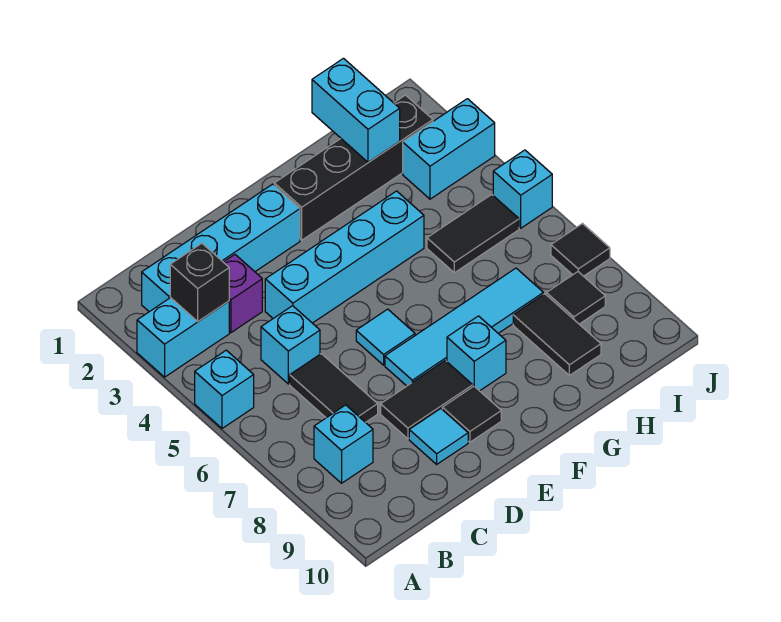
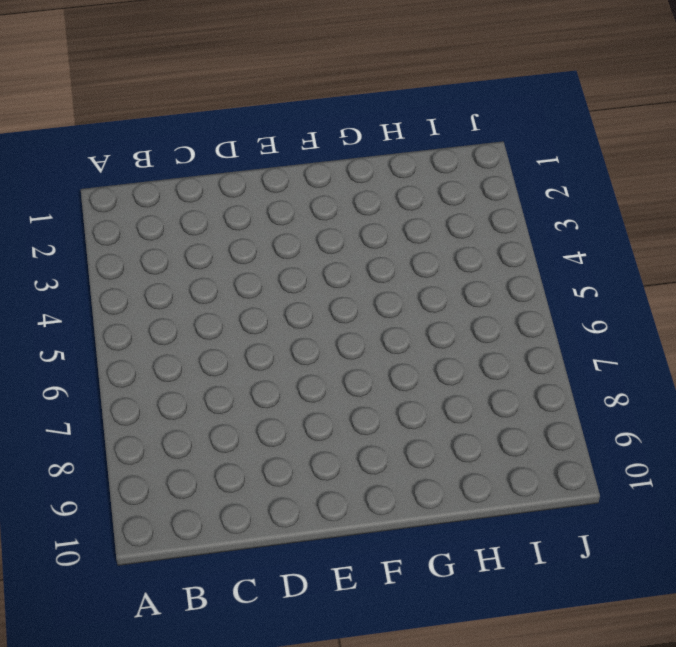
none -> cyan brick A3:B3 level 1
none -> cyan brick A5 level 1
none -> cyan brick B2:E2 level 1

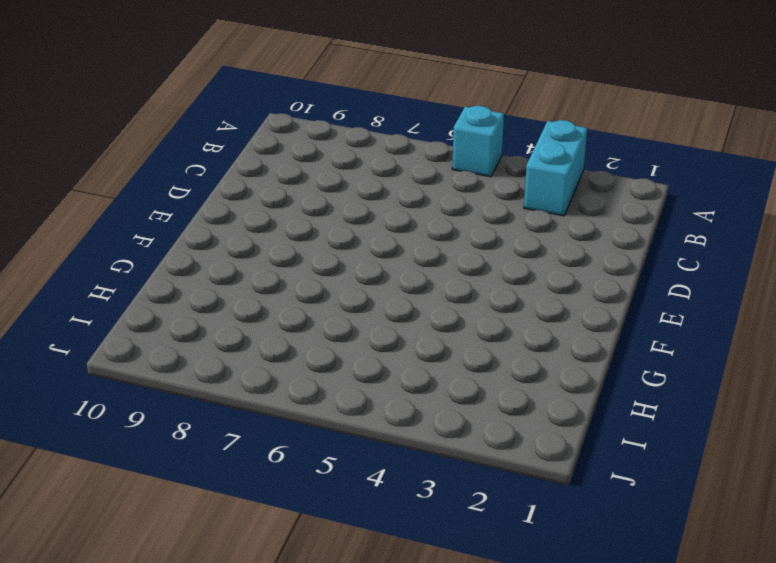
none -> cyan brick B2:E2 level 1
none -> cyan brick B8 level 1
none -> purple brick C3 level 1

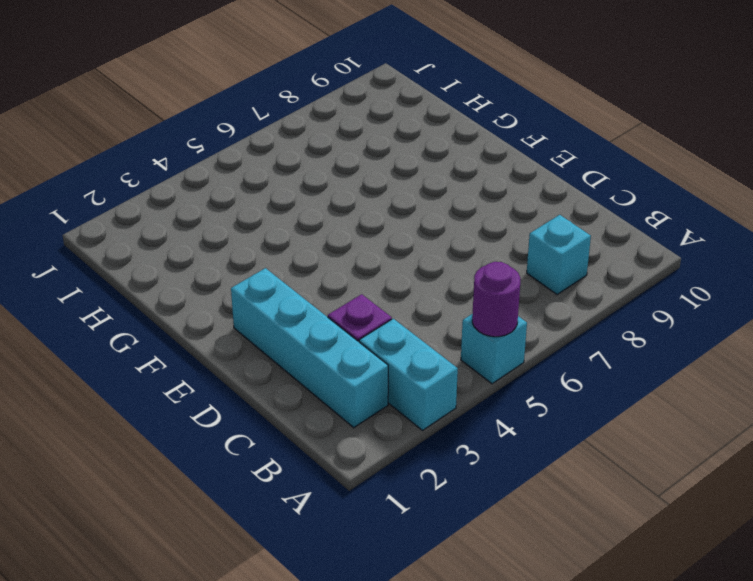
purple round brick A5 level 2 -> none
none -> cyan brick C5 level 1
none -> black tile C6:C7 level 1
none -> cyan brick D4:G4 level 1

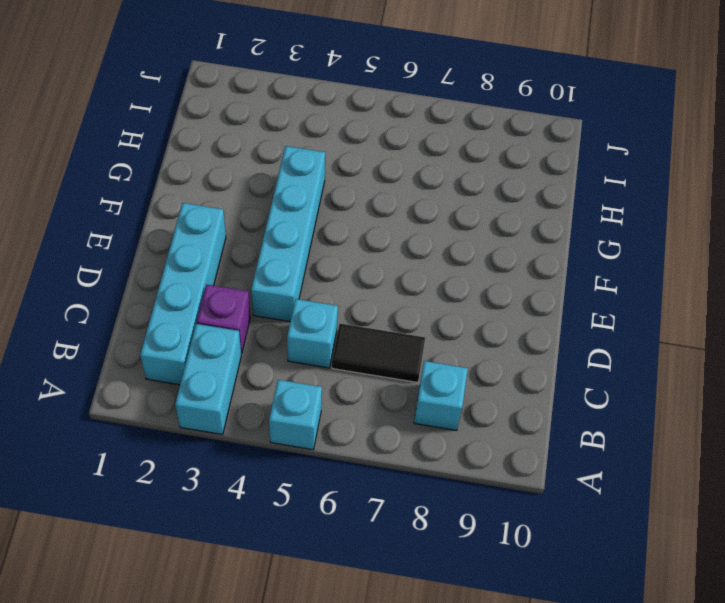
none -> black tile D8:E8 level 1
none -> cyan tile D9 level 1
none -> cyan tile E6 level 1

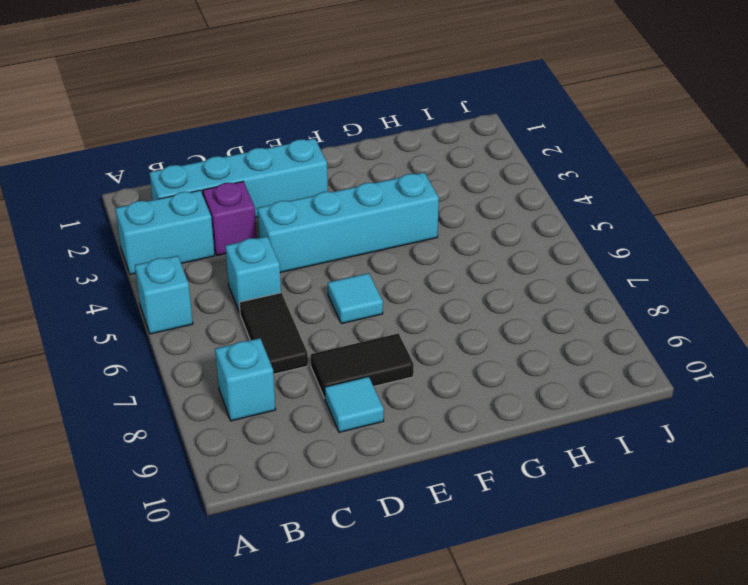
none -> cyan tile E7:H7 level 1
none -> black tile E9 level 1
none -> black brick F2:I2 level 1

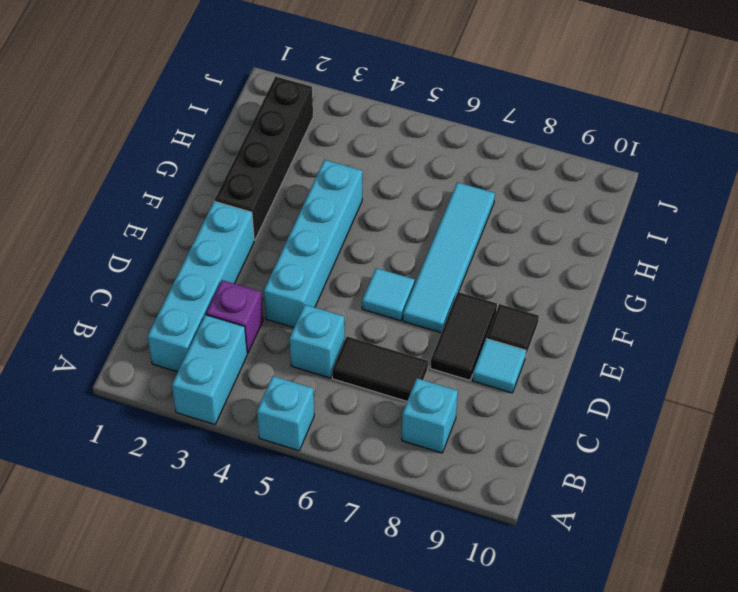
none -> cyan brick F8 level 1
none -> black tile H5:I5 level 1
none -> black tile H8:H9 level 1

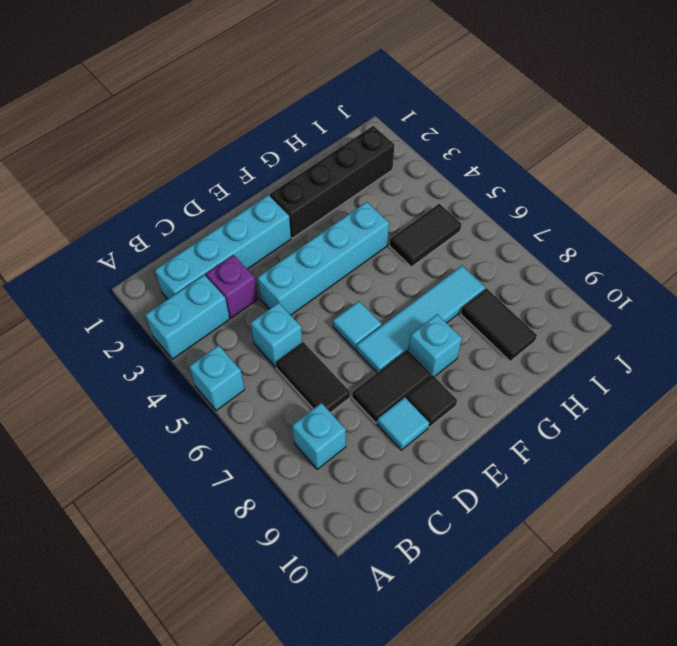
none -> cyan brick I3:J3 level 1
none -> black tile I8 level 1
none -> cyan brick J5 level 1

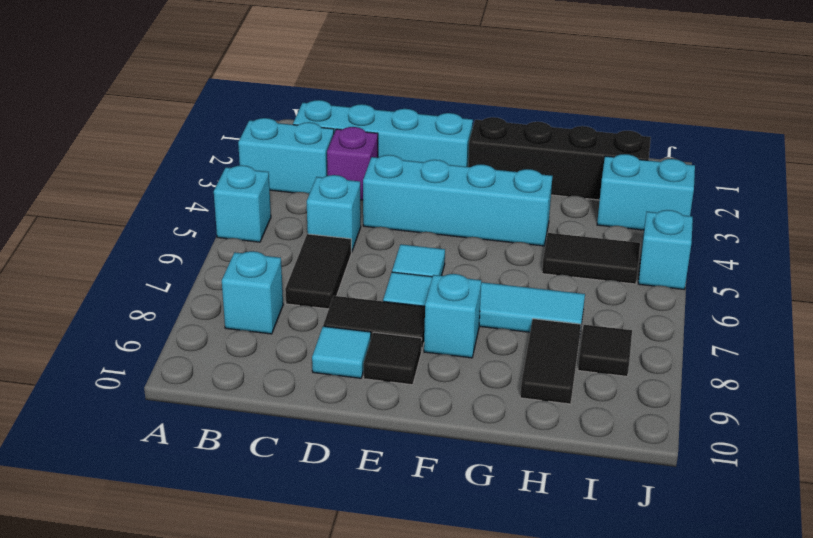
none -> black tile J7 level 1
none -> black brick B3 level 2
none -> cyan brick H1:H2 level 2

